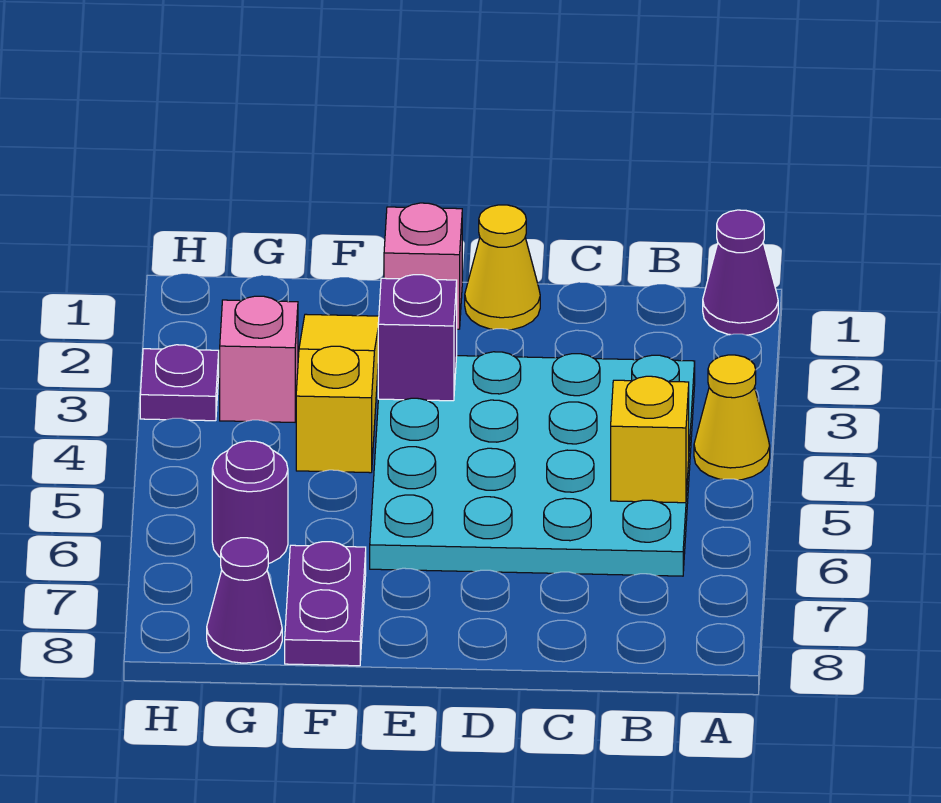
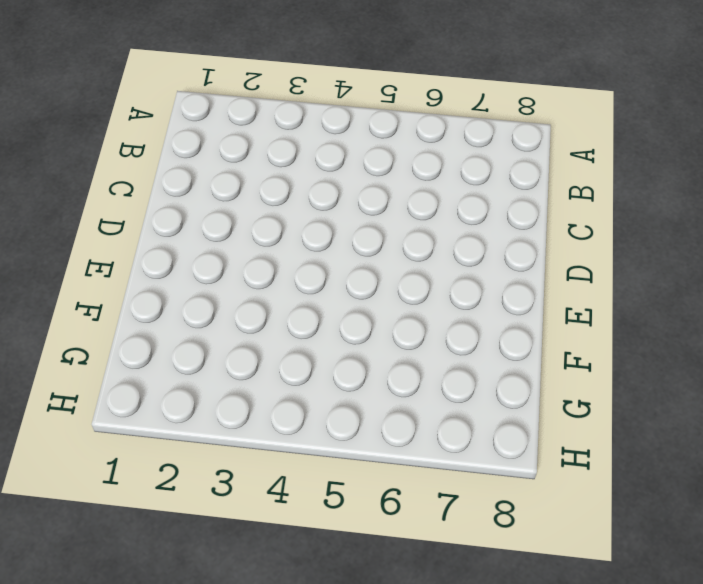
none -> purple cone A1 level 1
none -> yellow cone A4 level 1
none -> cyan plate B3:E6 level 1

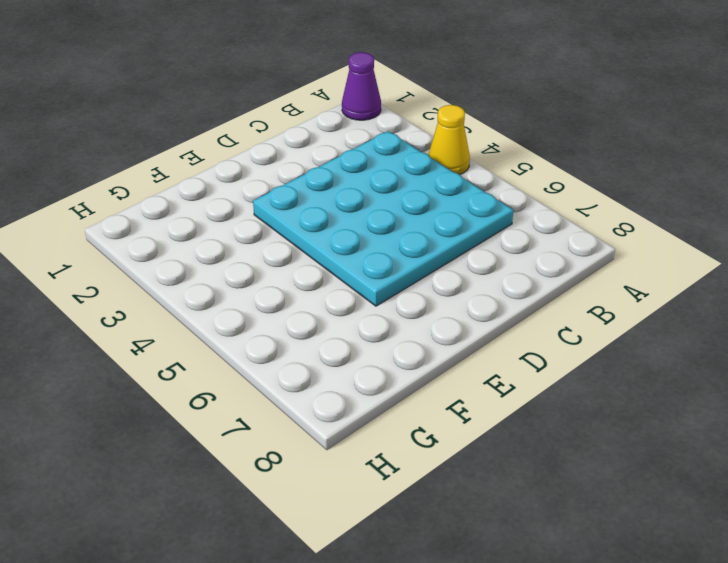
none -> yellow cone D1 level 1
none -> pink brick E1 level 1
none -> yellow slope F2:F4 level 1 top 4

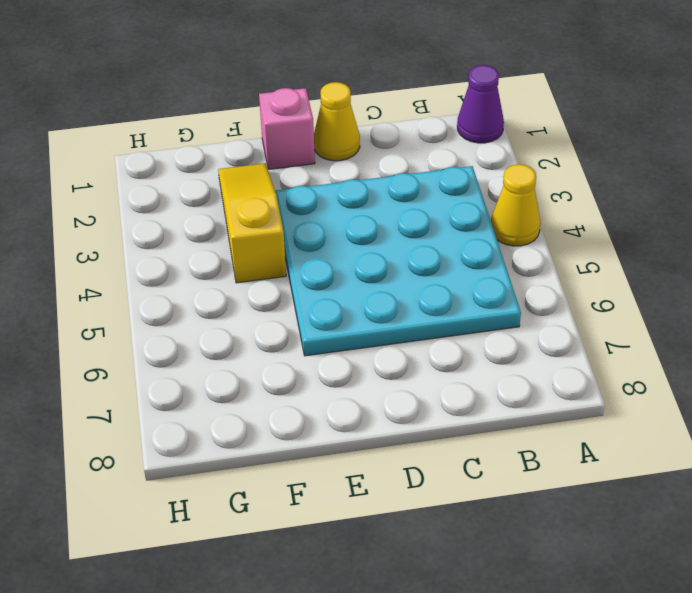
none -> purple plate F7:F8 level 1
none -> pink brick G3 level 1
none -> purple round brick G6 level 1

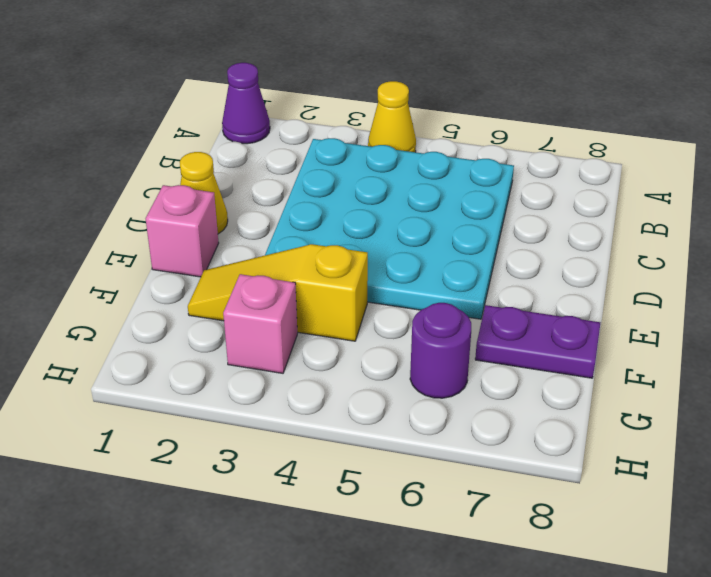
none -> purple cone G8 level 1
none -> purple plate H3 level 1
none -> yellow brick B5 level 2

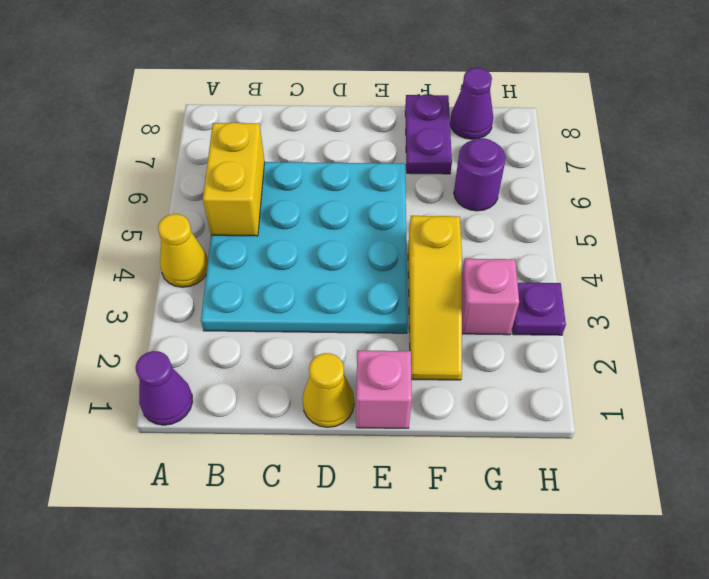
yellow brick B5:B6 level 2 -> yellow brick B5 level 2
none -> purple brick E3 level 2

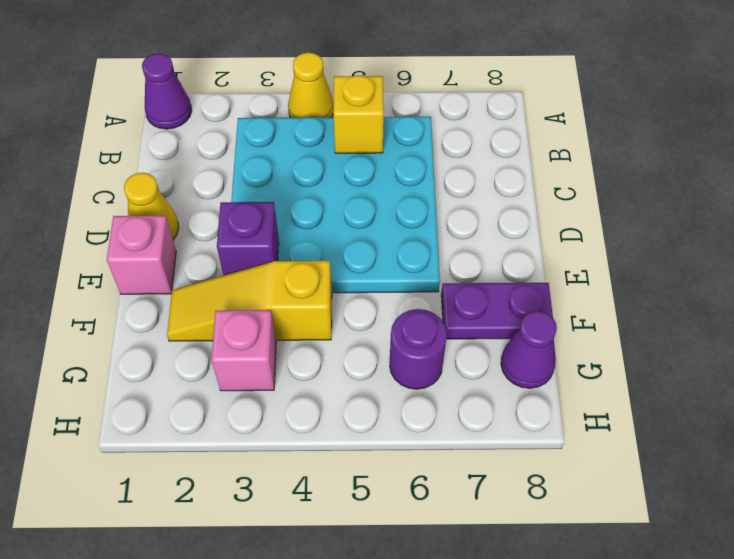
none -> purple plate H3 level 1

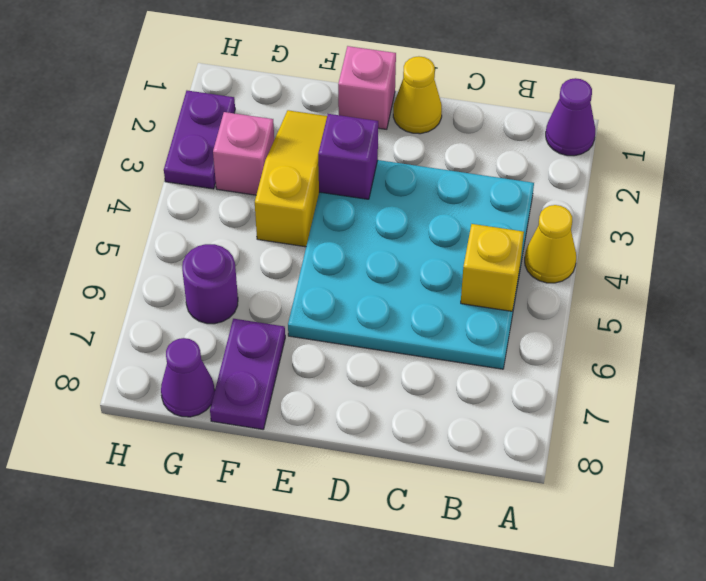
purple plate H2:H3 level 1 -> purple plate H3 level 1

